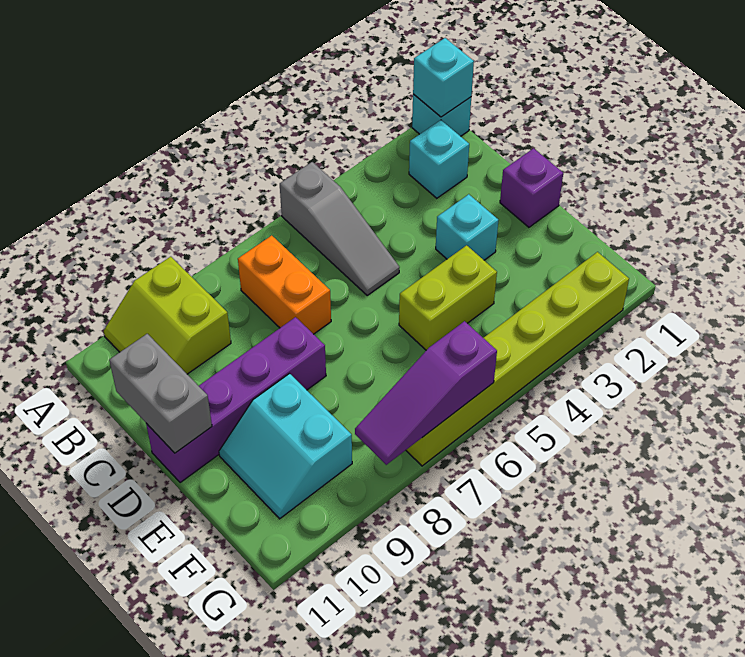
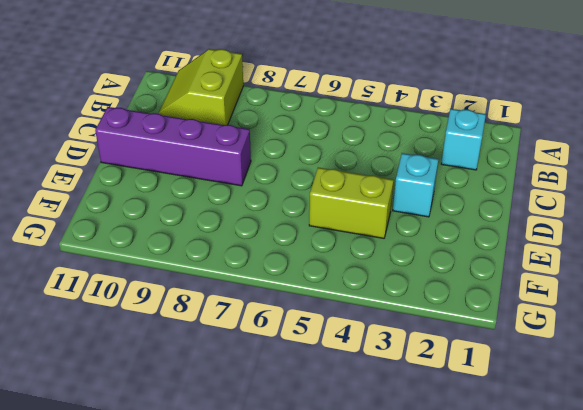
none -> cyan brick A1 level 1
none -> grey slope A5:C5 level 1 top A
none -> orange brick B7:C7 level 1

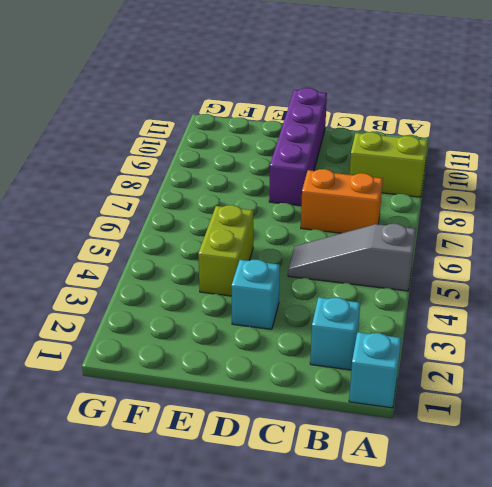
none -> purple brick D1 level 1
none -> cyan slope E9:F10 level 1 top 9
none -> lime brick G2:G7 level 1

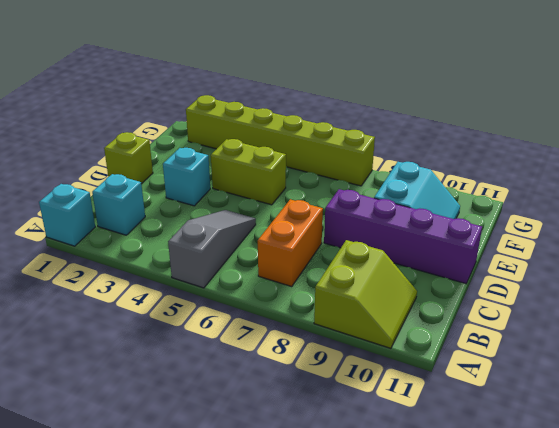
lime brick D1 level 1 -> purple brick D1 level 1
none -> cyan brick A1 level 2
none -> grey brick C11:D11 level 2
none -> purple slope G6:G8 level 2 top 6

